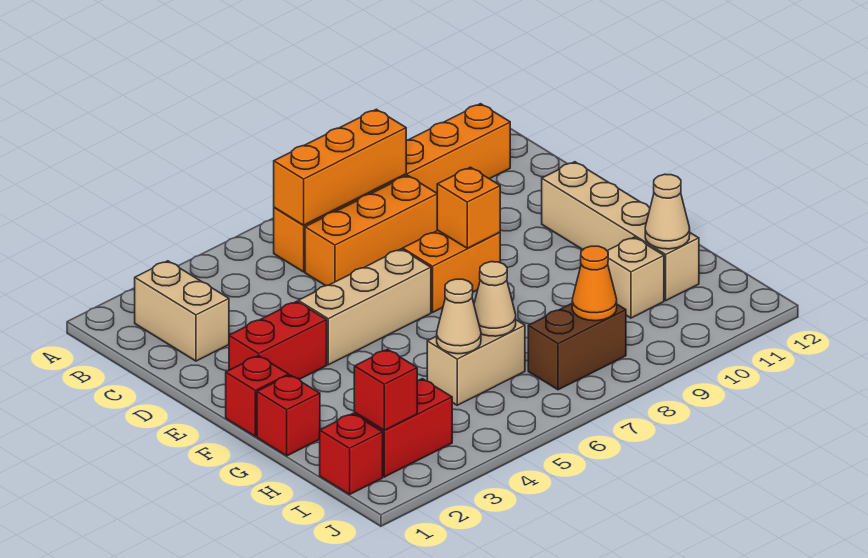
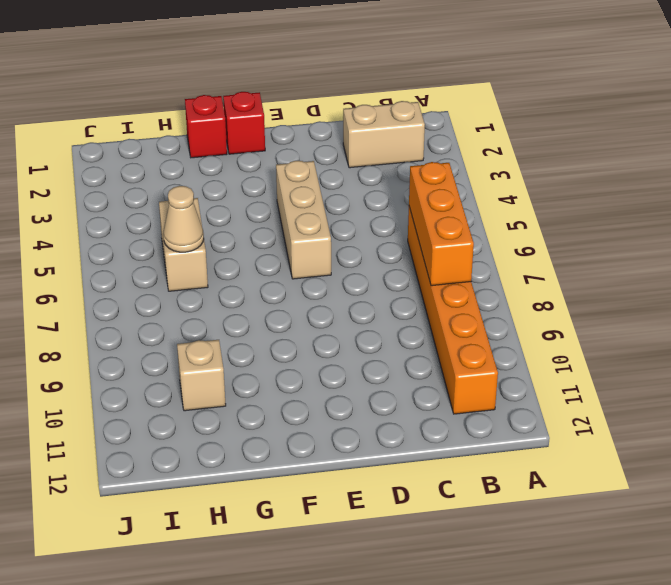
none -> orange brick C6:C8 level 1
none -> red brick E2:E3 level 1
none -> orange brick E7:E8 level 1

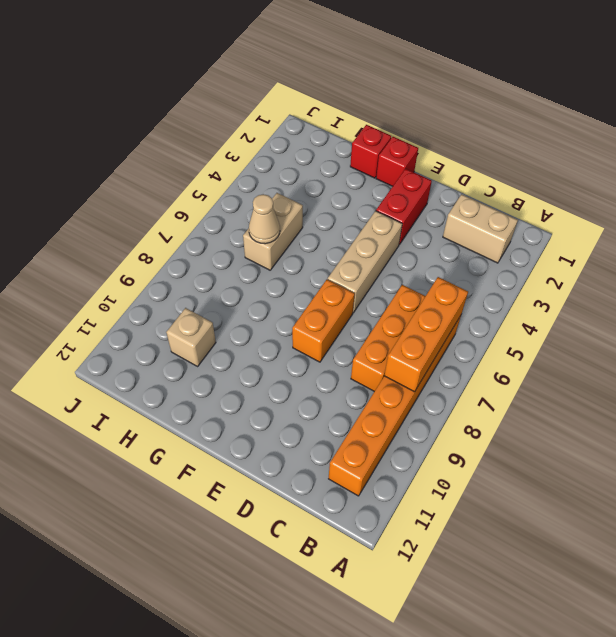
none -> tan brick E11:H11 level 1
none -> red brick I1 level 1
none -> red brick I2:I3 level 1

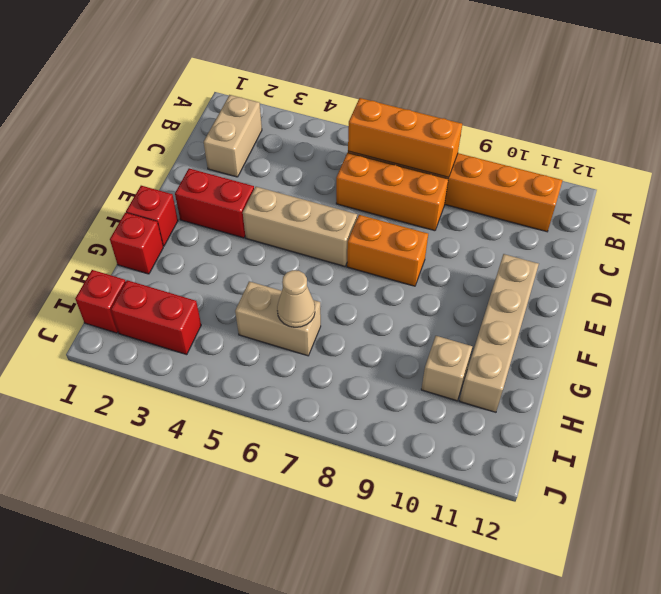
none -> brown brick I7:I8 level 1
none -> orange brick E8 level 2
none -> tan cone H5 level 2

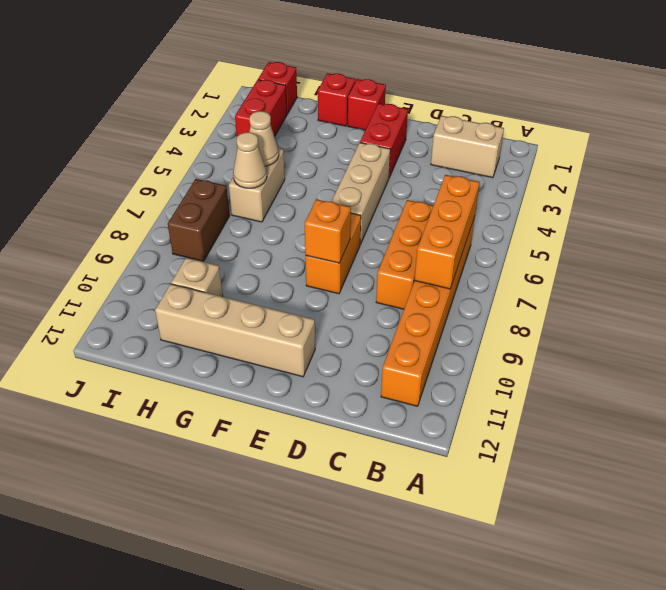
none -> tan cone H11 level 2
none -> red brick I2 level 2
none -> orange cone I8 level 2

